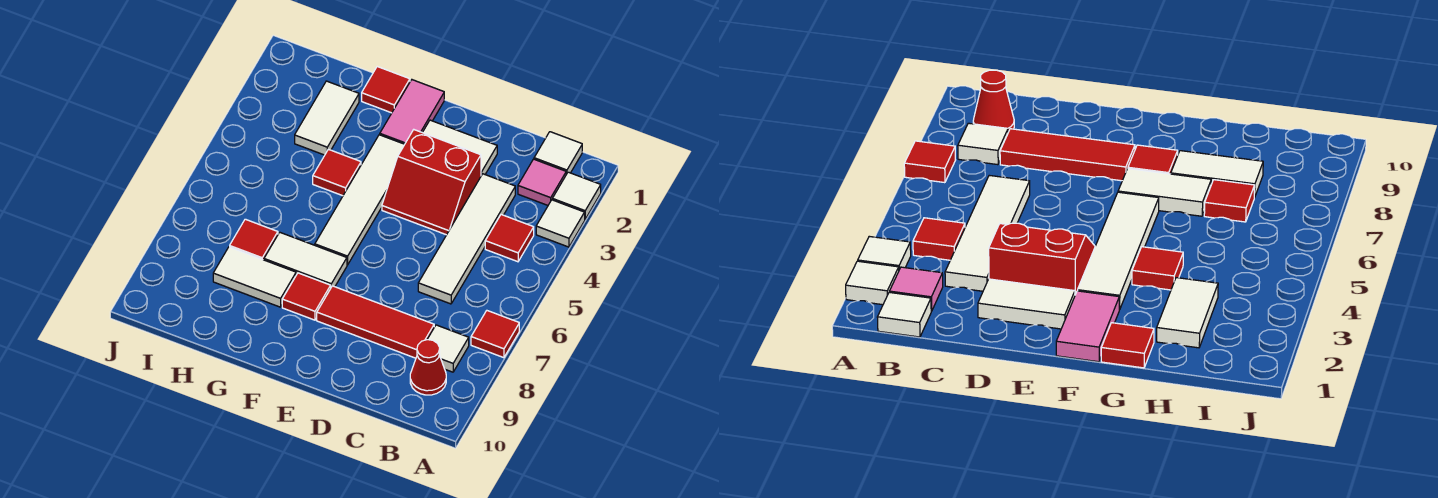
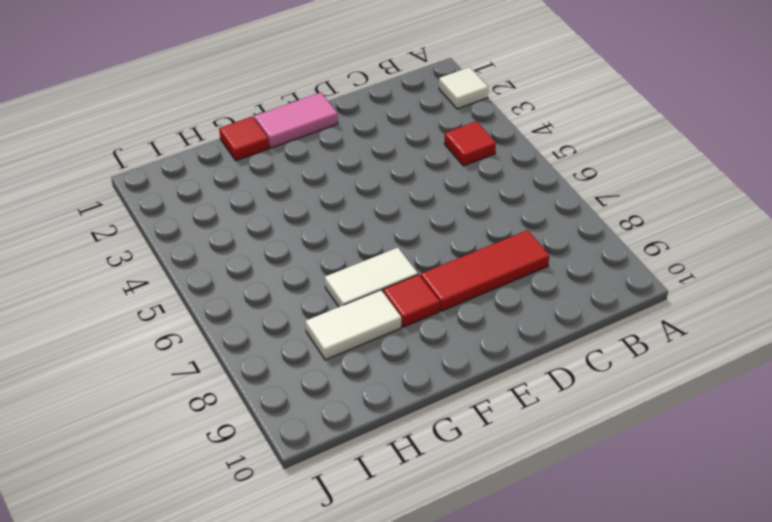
pink tile E1:F1 level 1 -> pink tile F1:F2 level 1
none -> white tile A3 level 1
none -> red tile A7 level 1
none -> white tile B1 level 1

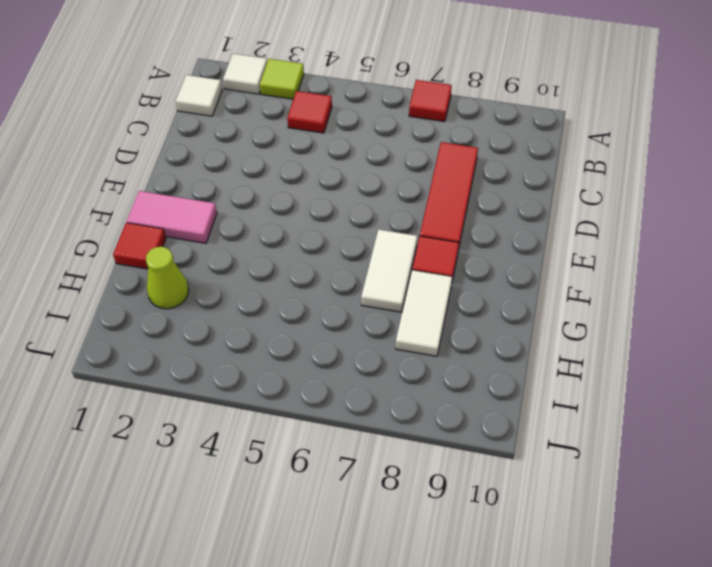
lime tile A3 level 1 -> white tile A3 level 1
lime cone H2 level 1 -> white tile H2:H3 level 1
none -> pink tile B2 level 1
none -> white tile B8 level 1
none -> red cone B9 level 1

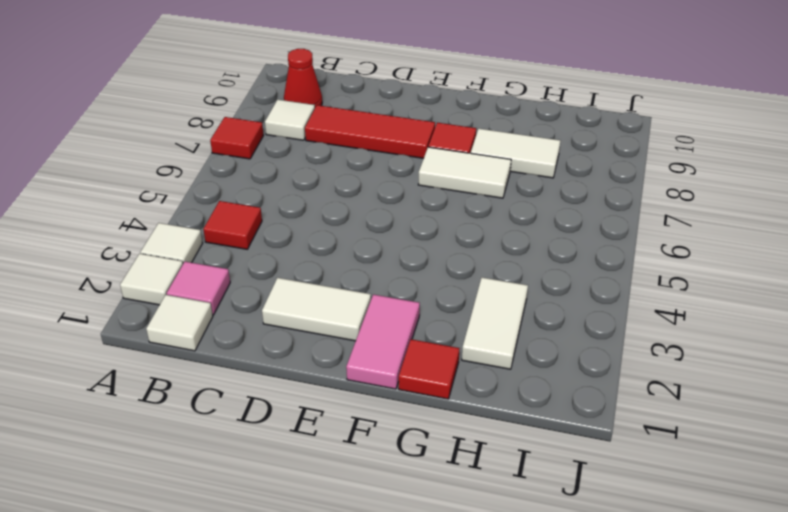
none -> white tile C3:C6 level 1
none -> red slope D3:E4 level 1 top 3
none -> white tile F3:F6 level 1

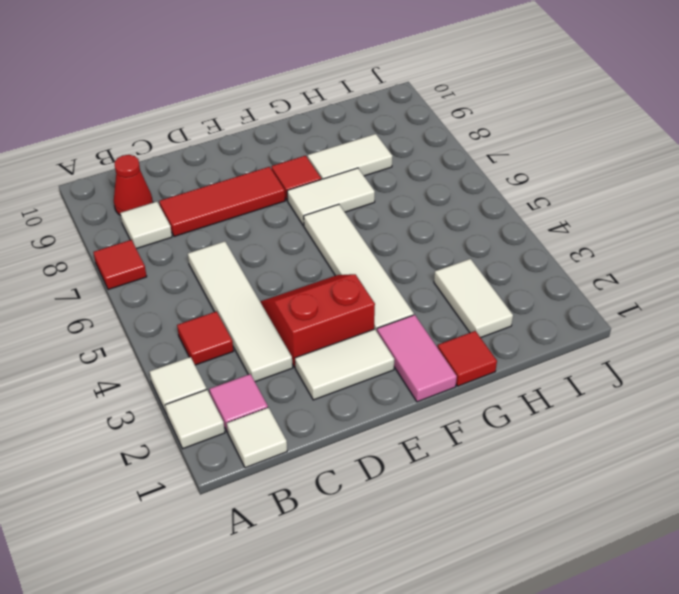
none -> red tile G4 level 1
none -> red tile H7 level 1

